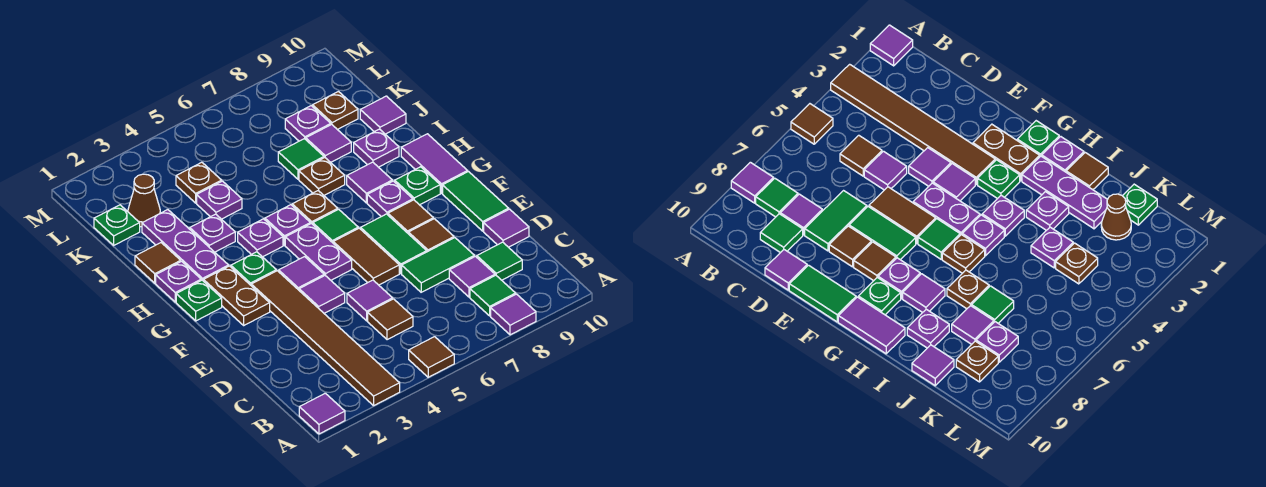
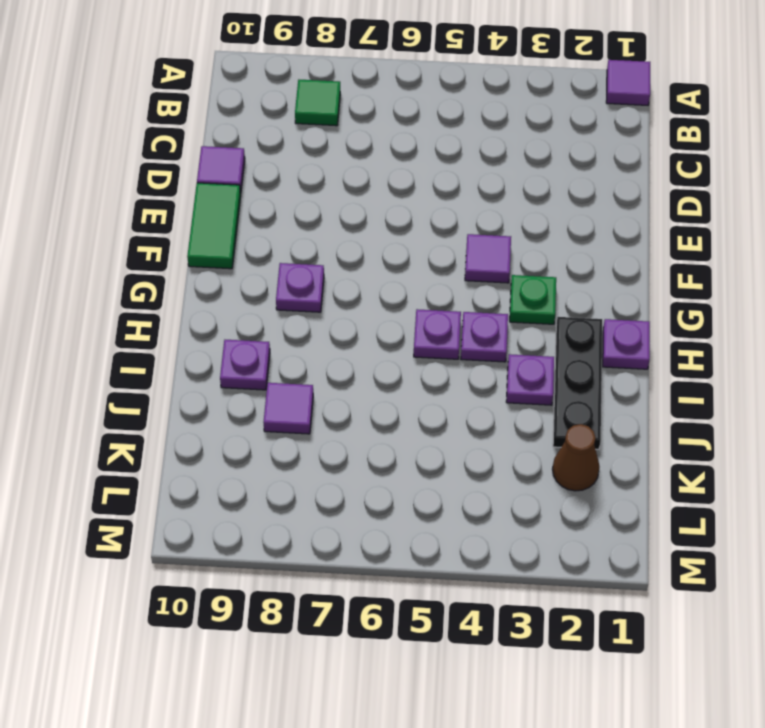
black plate H2:J2 level 1 -> purple plate H2:J2 level 1
none -> brown tile A3:F3 level 1
none -> brown tile A5 level 1
none -> purple tile A8 level 1
none -> brown tile C5 level 1

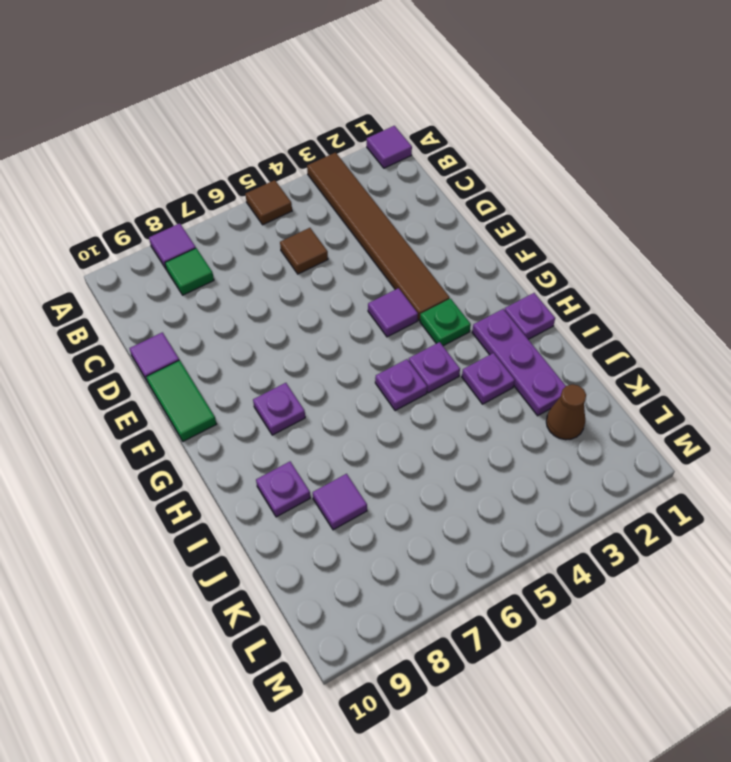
none -> purple tile C8 level 1
none -> green tile C9 level 1
none -> purple tile D5 level 1
none -> green tile D7:D8 level 1

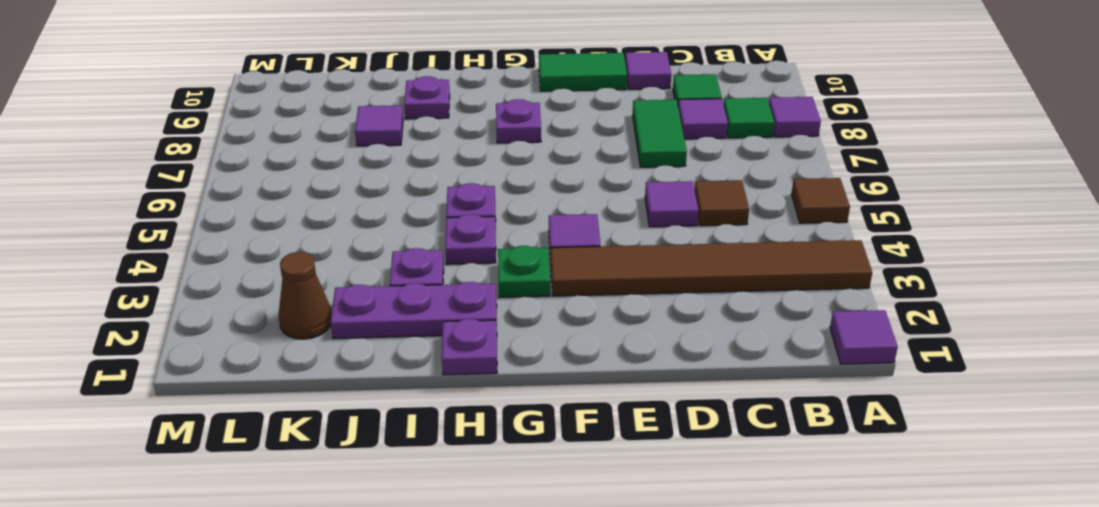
none -> purple tile E4 level 1
none -> brown tile E6:F6 level 1
none -> green tile E7:F7 level 1
none -> brown tile E8 level 1

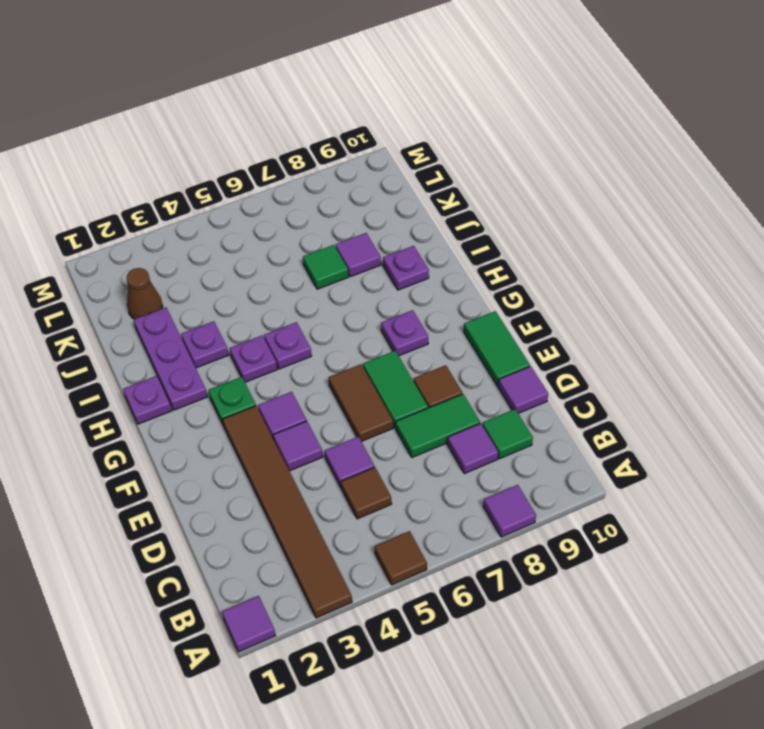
none -> green tile B8 level 1
none -> brown plate F2:G2 level 1
none -> purple plate F5:G5 level 1
none -> brown tile F8 level 1

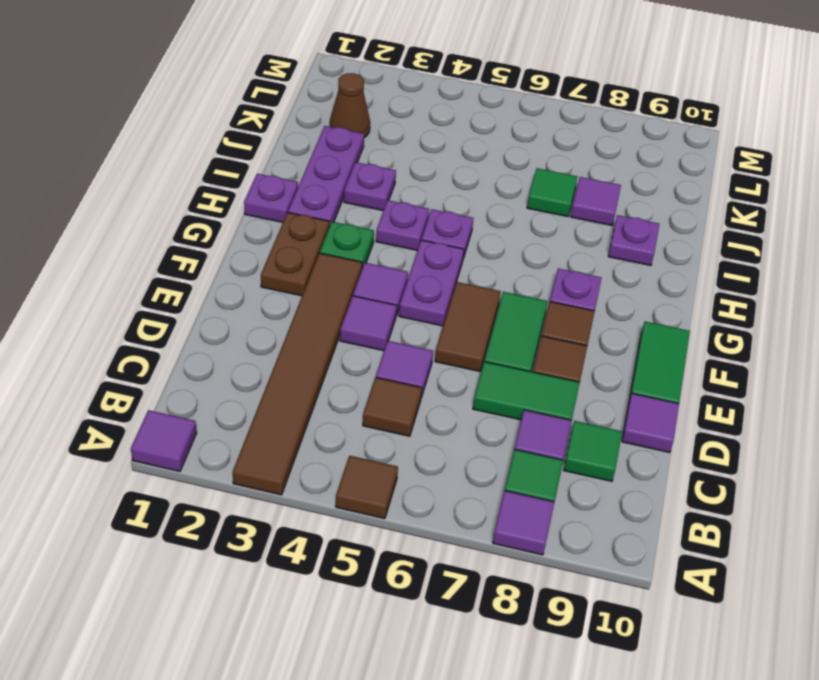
none -> green plate G1 level 1
none -> green tile G6 level 1
none -> green plate G9 level 1
none -> purple tile G10:H10 level 1

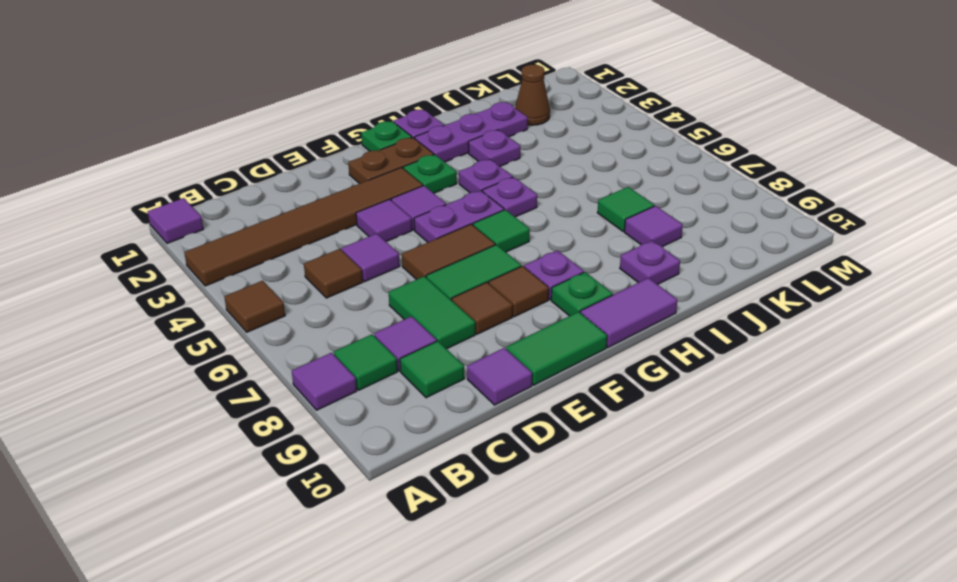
none -> brown plate H6 level 1
none -> purple tile H8 level 1
none -> brown tile I1 level 1
none -> brown plate I7 level 1

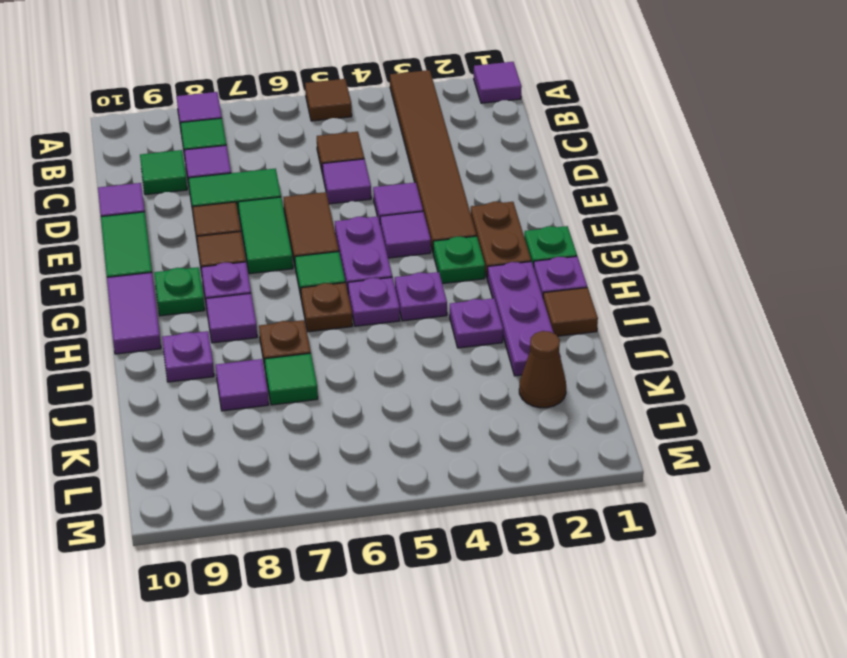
none -> purple plate J4 level 1
none -> purple tile J10 level 1
none -> green plate K1 level 1
none -> brown plate K4 level 1

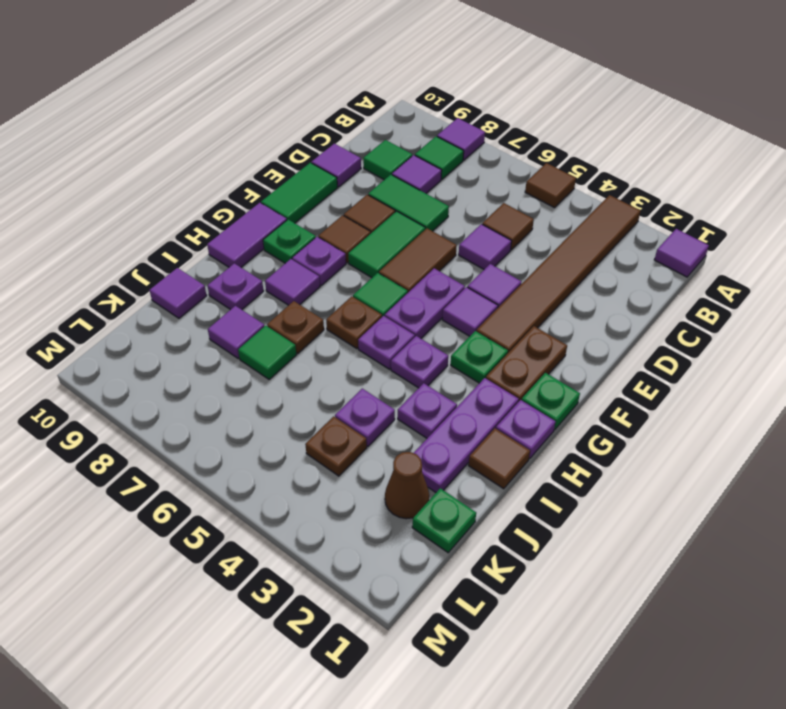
none -> purple plate K8 level 1
none -> brown plate K9 level 1

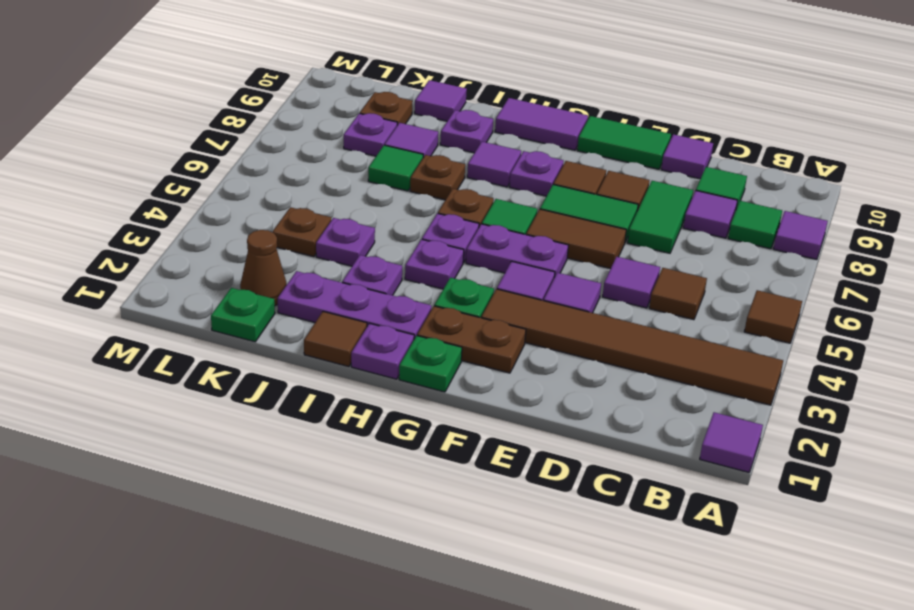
none -> green plate G9 level 1

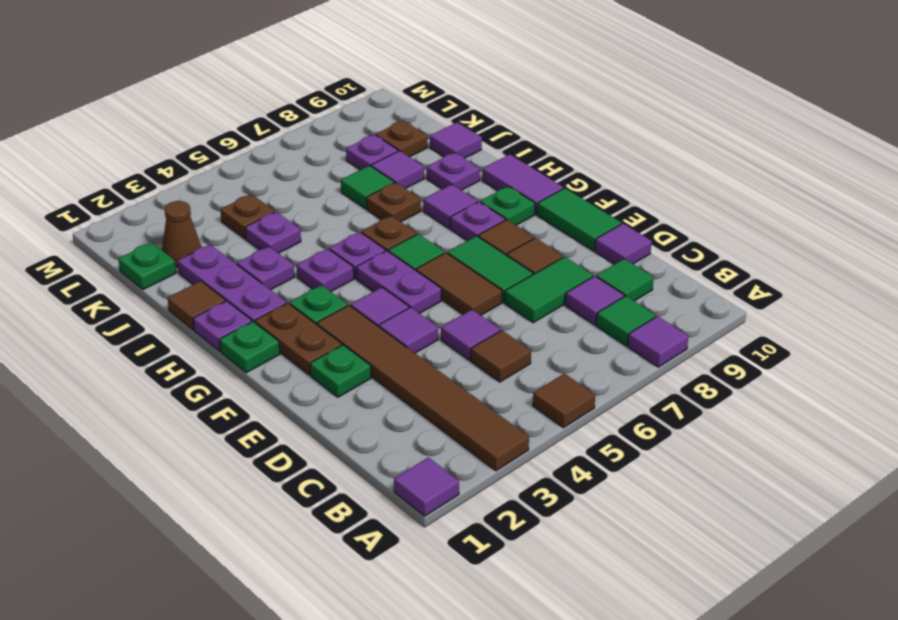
green plate E2 level 1 -> none

